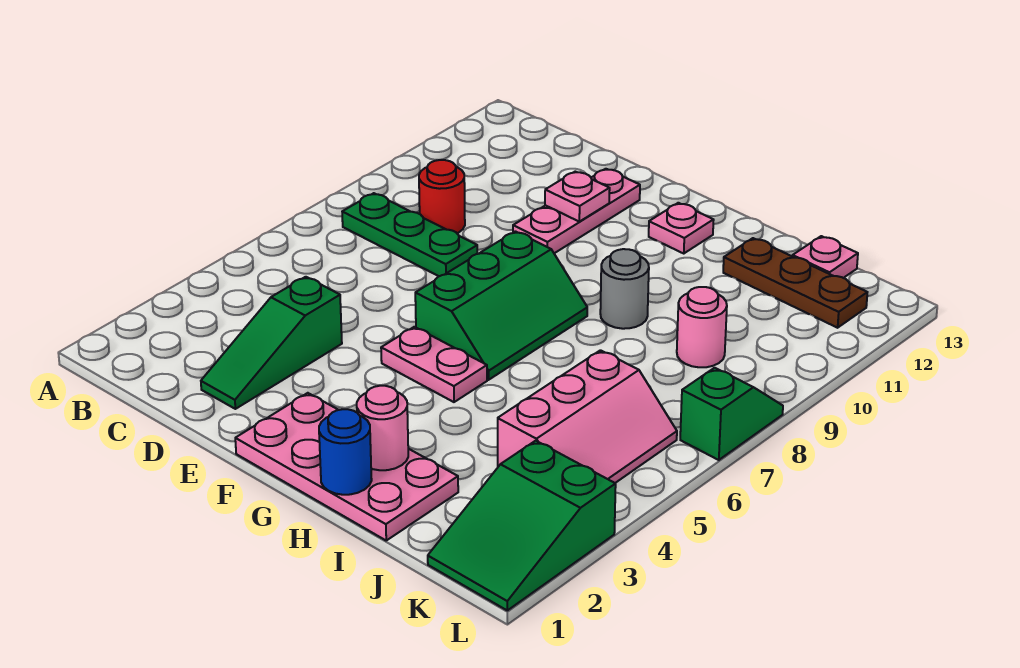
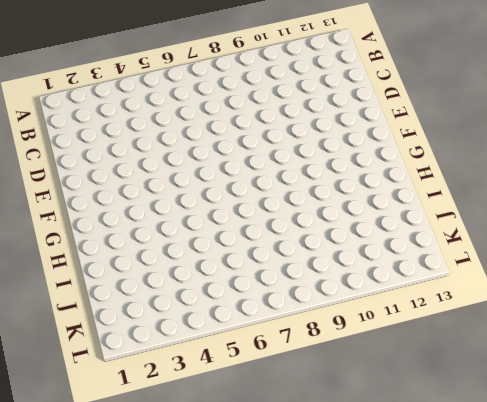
none -> green plate B8:D8 level 1
none -> red round brick C9 level 1
none -> green slope D2:D4 level 1 top 4

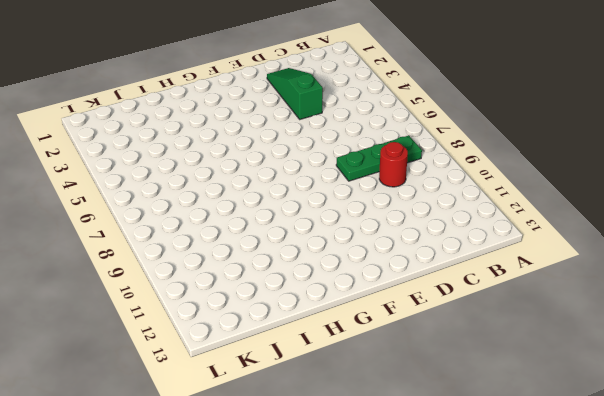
none -> pink plate E10:E12 level 1
none -> pink plate F1:I2 level 1
none -> pink plate F5:G5 level 1

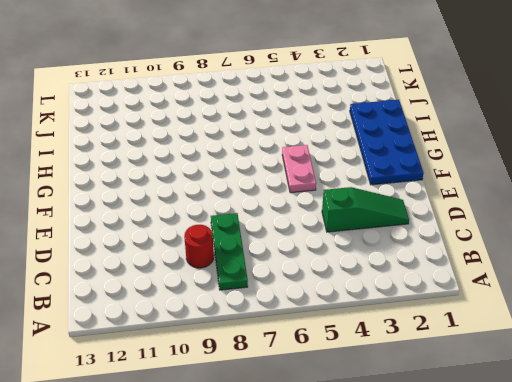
blue plate F1:I2 level 1 -> pink plate F1:I2 level 1
none -> pink plate E10:E12 level 1
none -> green slope F6:G8 level 1 top F
none -> pink plate G12 level 1

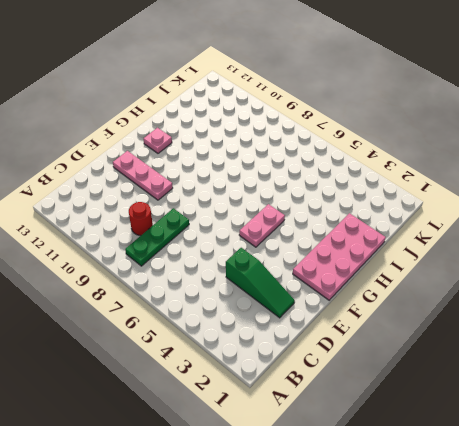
none -> green slope F6:G8 level 1 top F
none -> grey round brick H9 level 1
none -> brown plate I12:K12 level 1

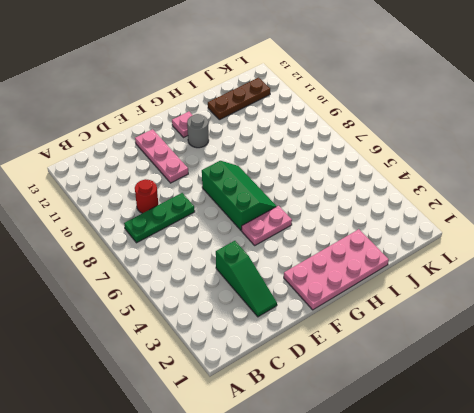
grey round brick G11 level 1 -> grey round brick H9 level 1
none -> pink slope J4:K6 level 1 top J
none -> pink round brick J9 level 1
none -> pink plate J13 level 1

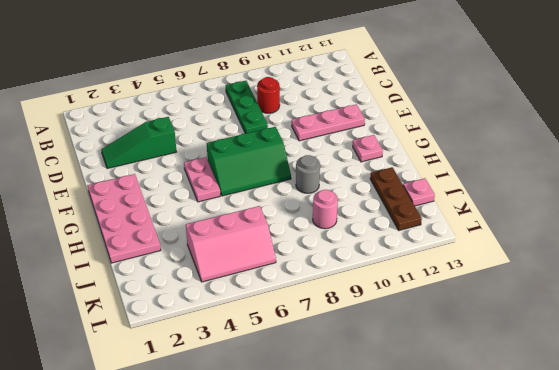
none -> green slope K1:L3 level 1 top 3
none -> green slope L7:L8 level 1 top 7
none -> pink plate E11 level 2

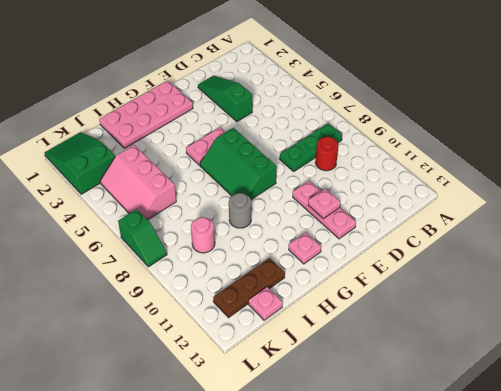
none -> blue round brick H1 level 2
none -> pink round brick H2 level 2

